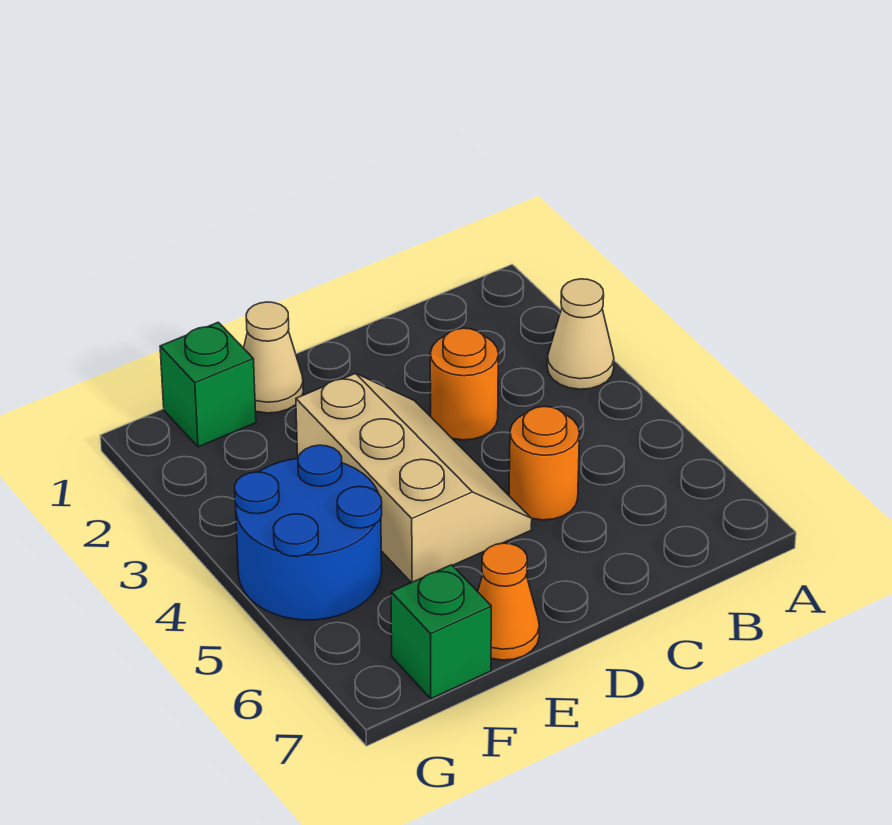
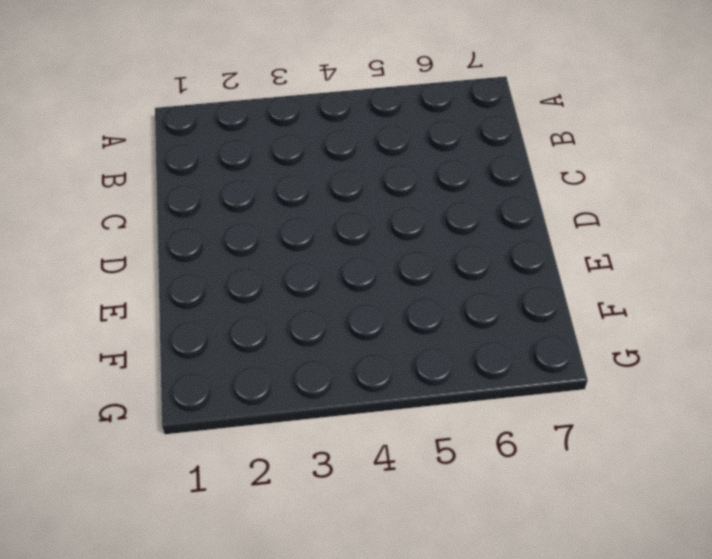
none -> tan cone A3 level 1
none -> orange round brick C3 level 1

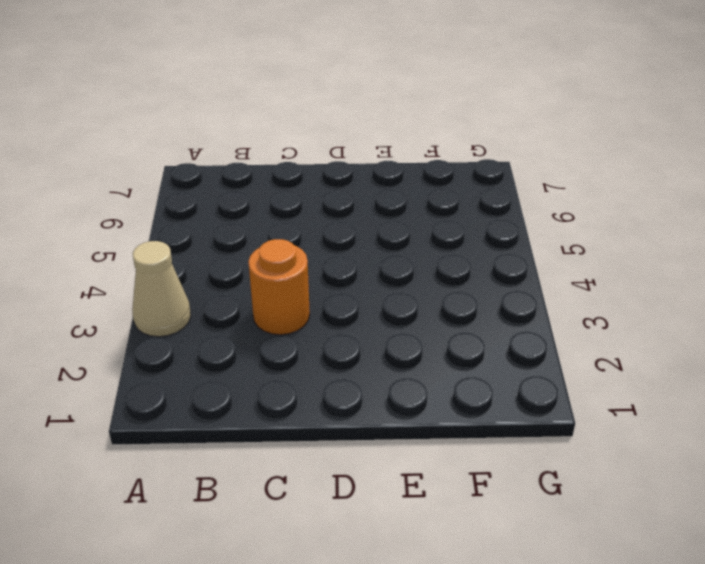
none -> orange round brick C5 level 1
none -> tan slope D3:E5 level 1 top E

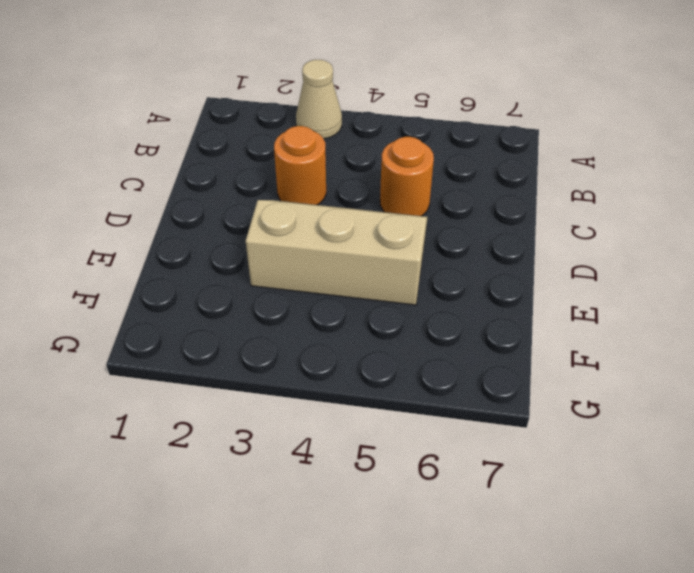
none -> tan cone E1 level 1
none -> orange cone E7 level 1

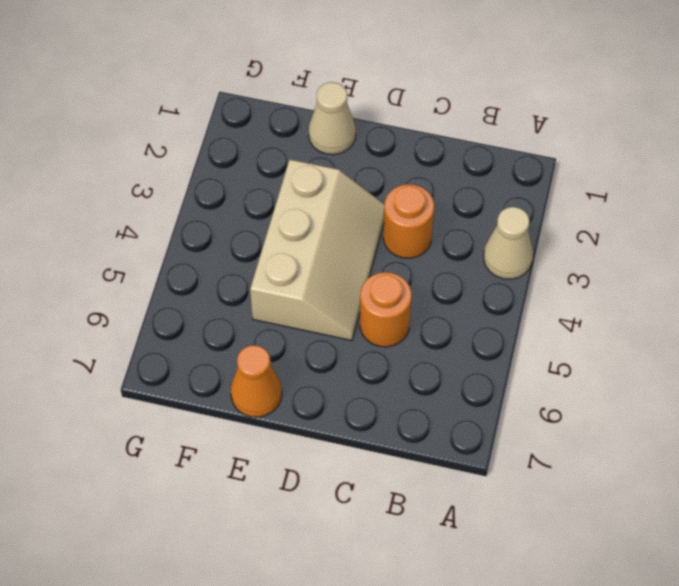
none -> green brick F1 level 1
none -> blue round brick F4:G5 level 1

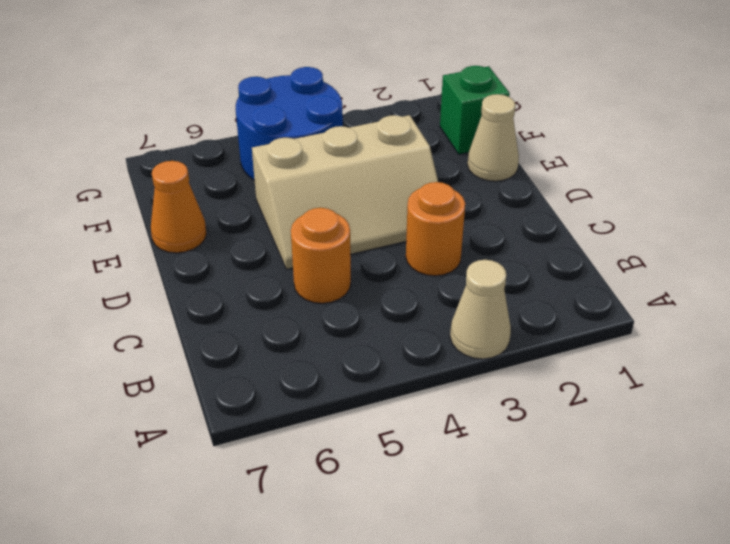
none -> green brick F7 level 1

